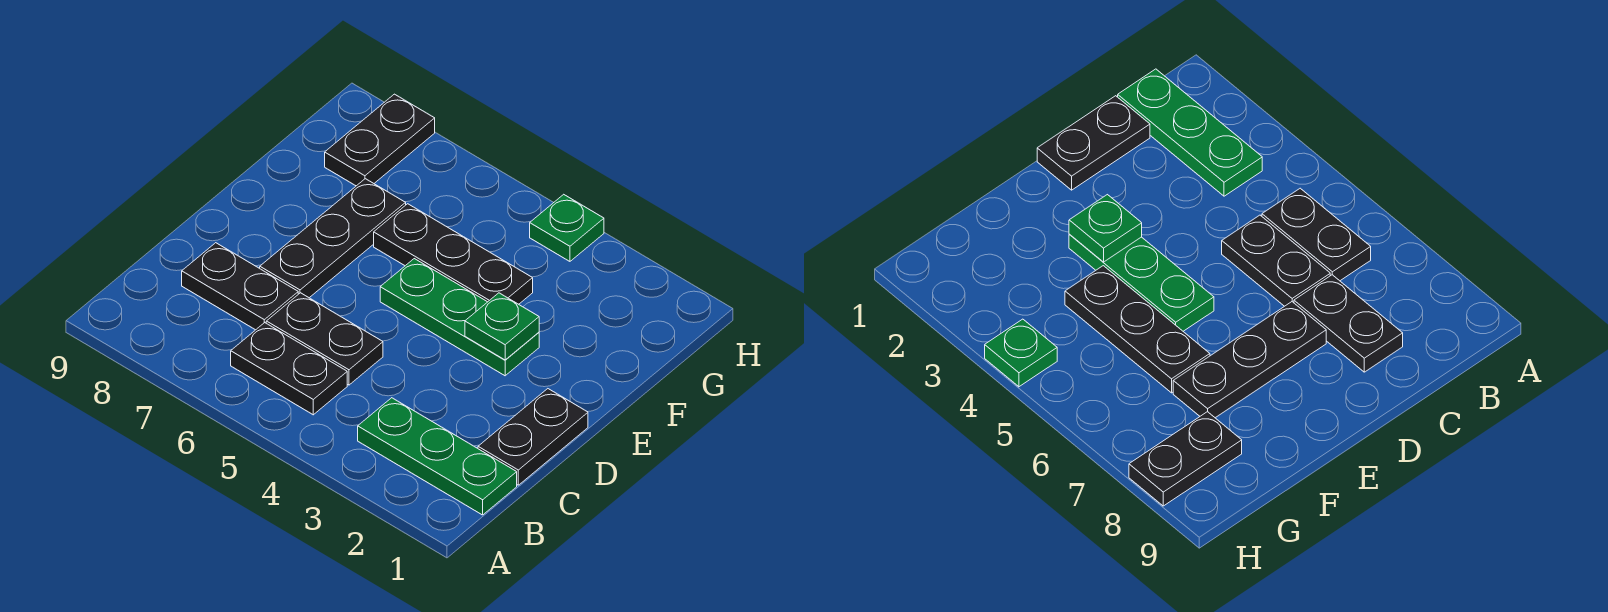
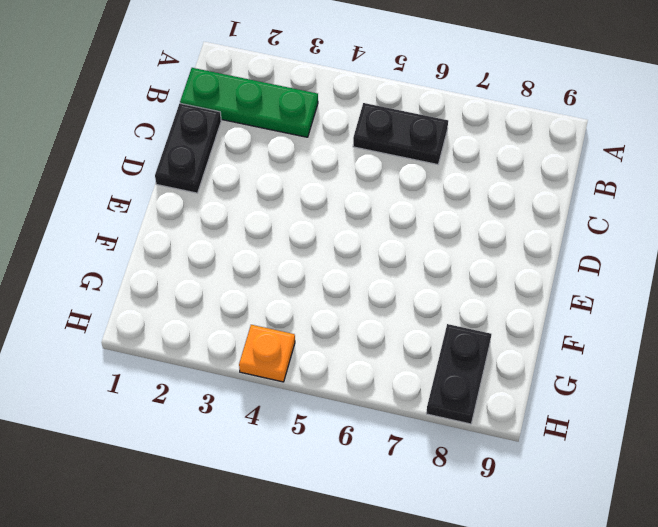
orange plate H4 level 1 -> green plate H4 level 1
none -> black plate C5:C6 level 1
none -> black plate C7:C8 level 1

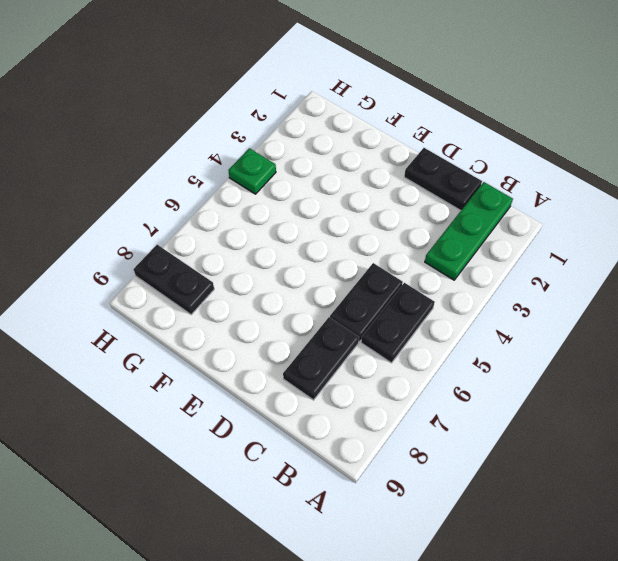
none -> black plate D7:F7 level 1
none -> green plate E3:E5 level 1

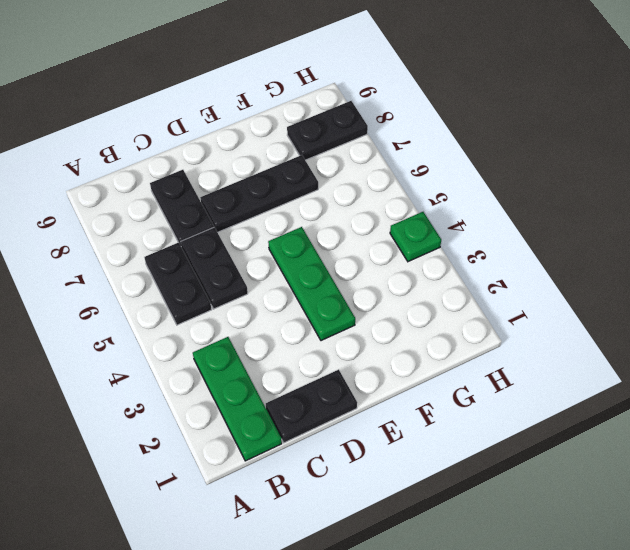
none -> black plate F4:F6 level 1
none -> green plate E3 level 2

